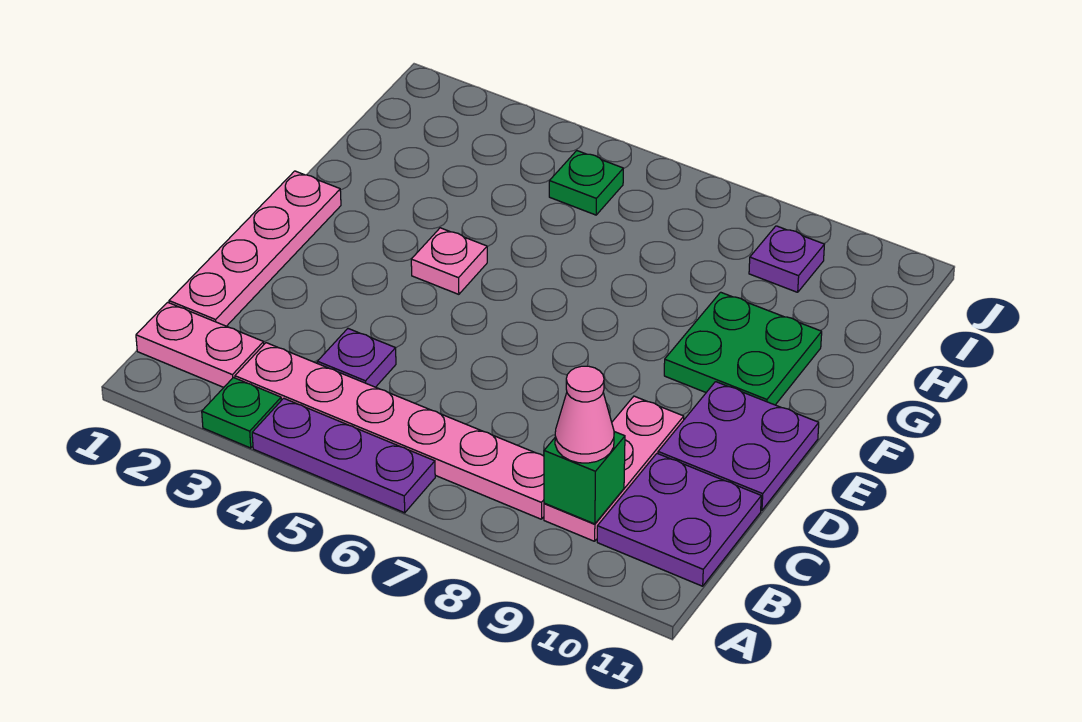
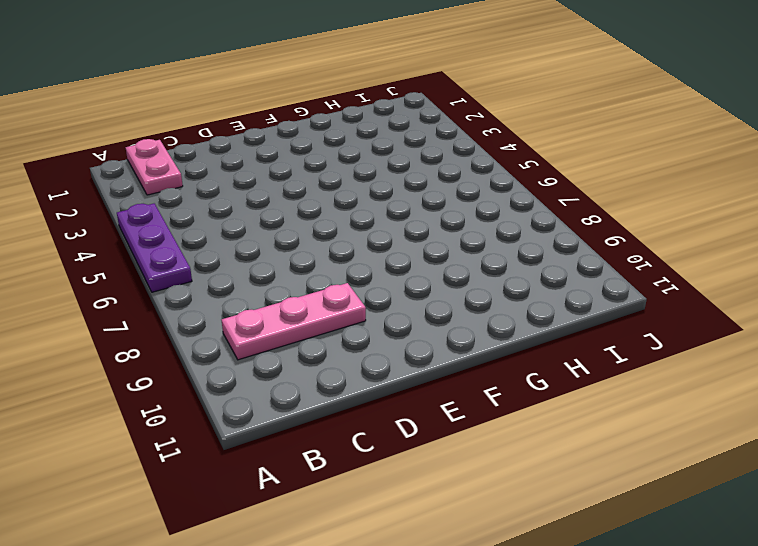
none -> green plate A3 level 1
none -> pink plate B3:B8 level 1
none -> purple plate B10:C11 level 1

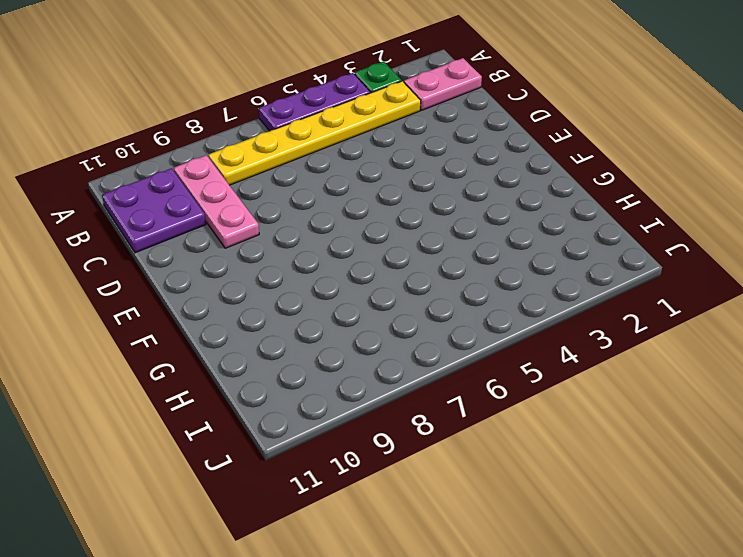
yellow plate B3:B8 level 1 -> pink plate B3:B8 level 1
none -> pink plate C1:F1 level 1
none -> purple plate C4 level 1
none -> purple plate D10:E11 level 1

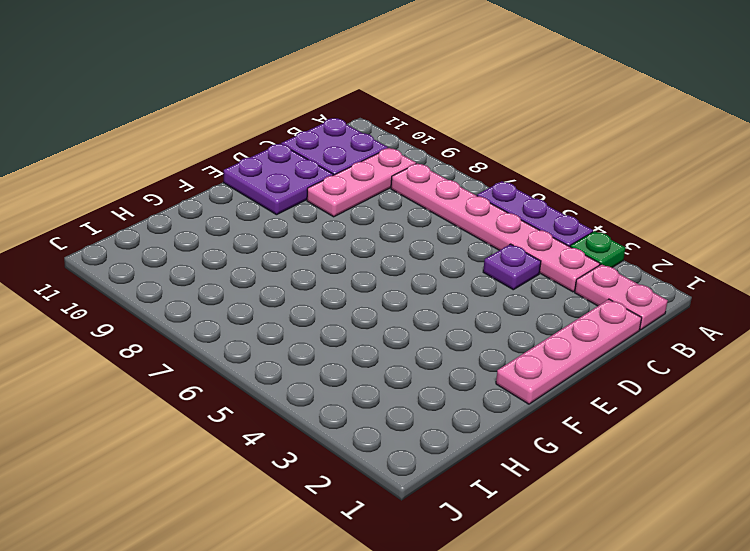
none -> pink plate F4 level 1
none -> green plate F9:G10 level 1
none -> green plate I5 level 1

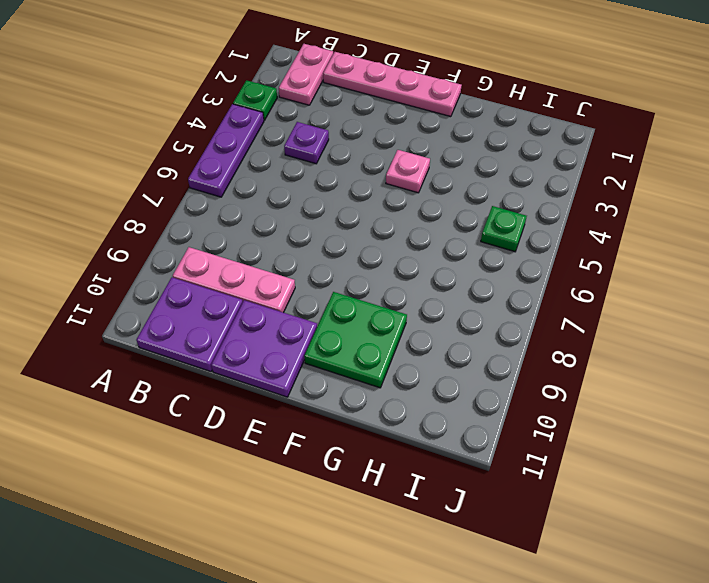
none -> pink plate B3:B8 level 1
none -> purple plate I9 level 1
none -> green brick B9 level 2

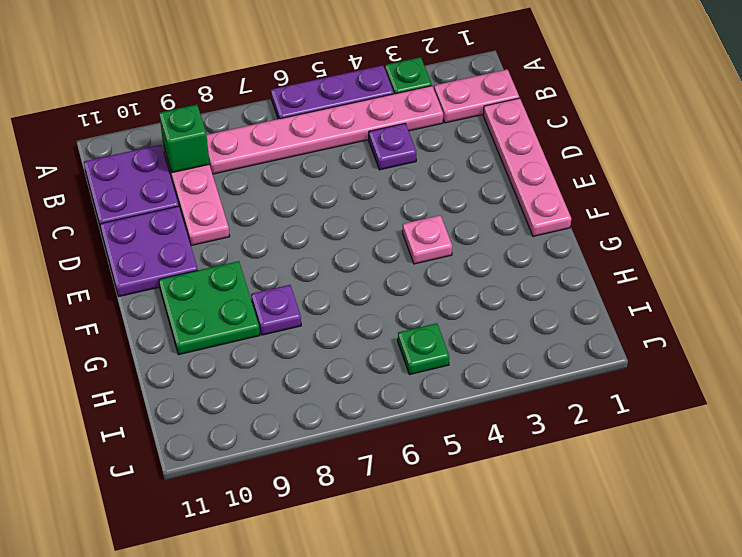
purple plate G8 level 1 -> purple plate I9 level 1
none -> pink cone B9 level 3

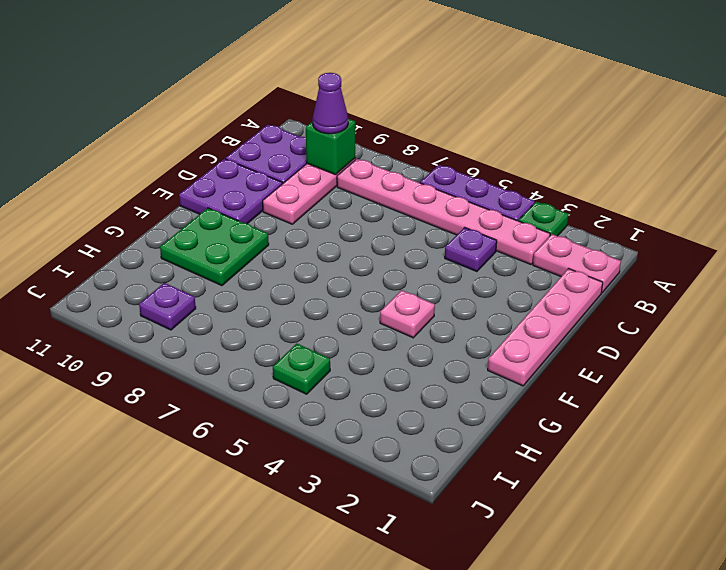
purple cone B9 level 3 -> pink cone B9 level 3

